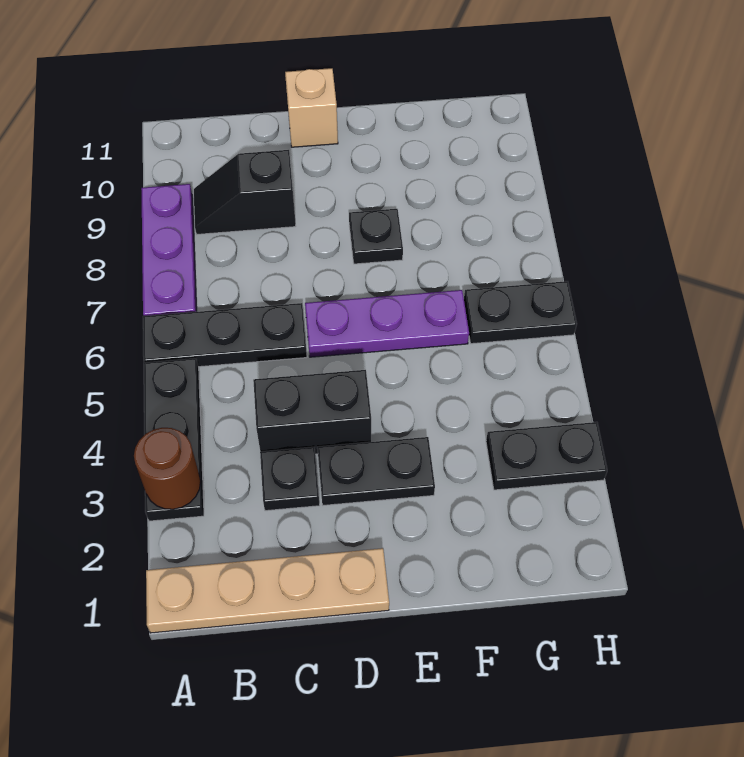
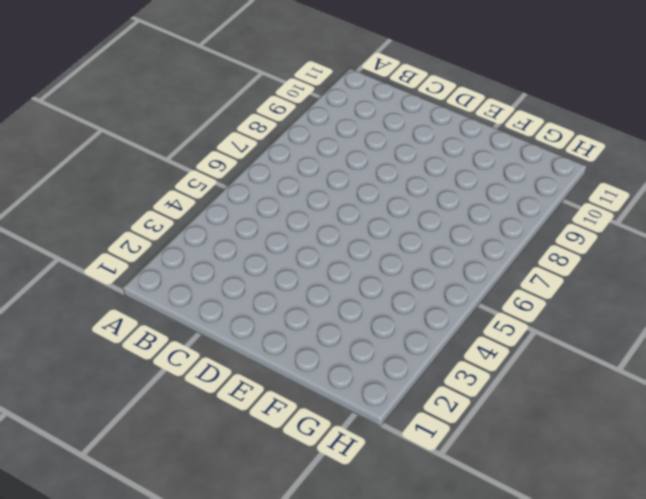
none -> tan plate A1:D1 level 1
none -> black plate A3:A5 level 1
none -> black plate A6:C6 level 1

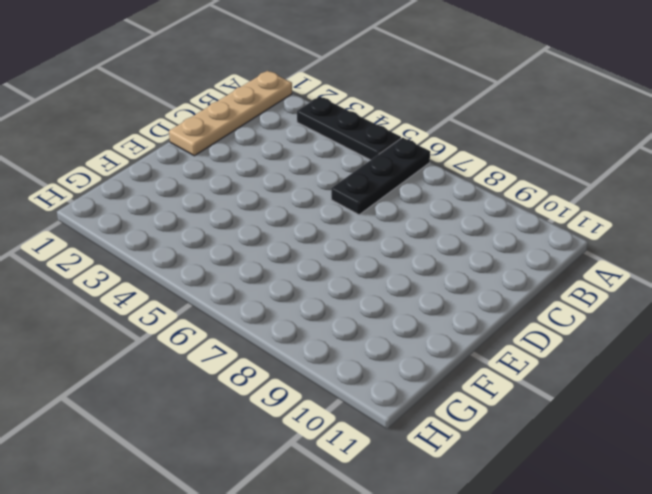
none -> purple plate A7:A9 level 1
none -> black slope B9:C9 level 1 top C
none -> black plate C3 level 1

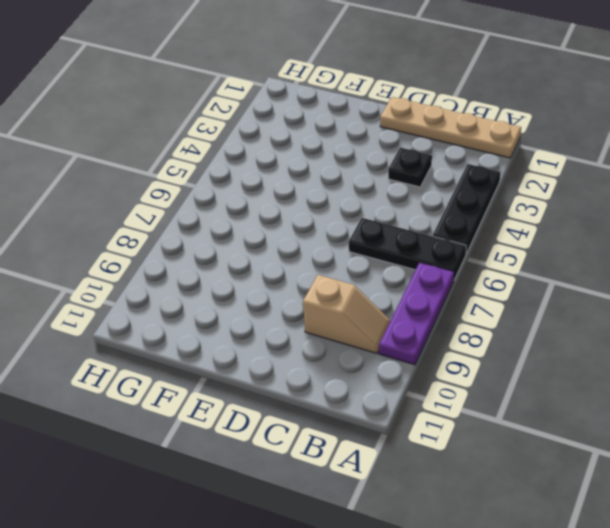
tan slope B9:C9 level 1 top C -> black slope B9:C9 level 1 top C
none -> black brick C4:D4 level 1
none -> black plate D3:E3 level 1
none -> purple plate D6:F6 level 1

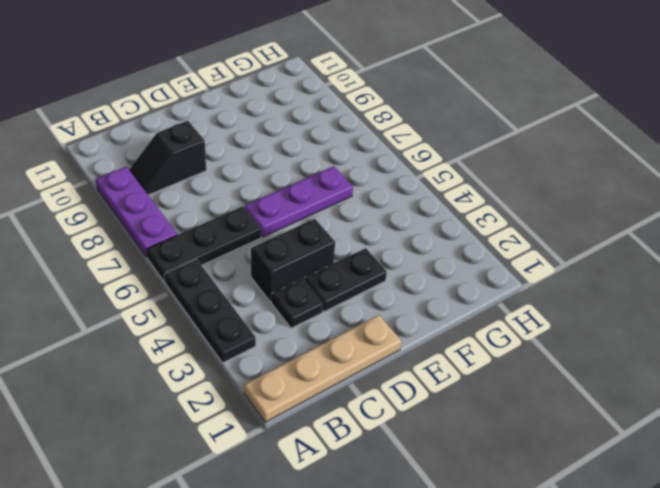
none -> tan brick D11 level 1
none -> black plate E8 level 1
none -> black plate G3:H3 level 1

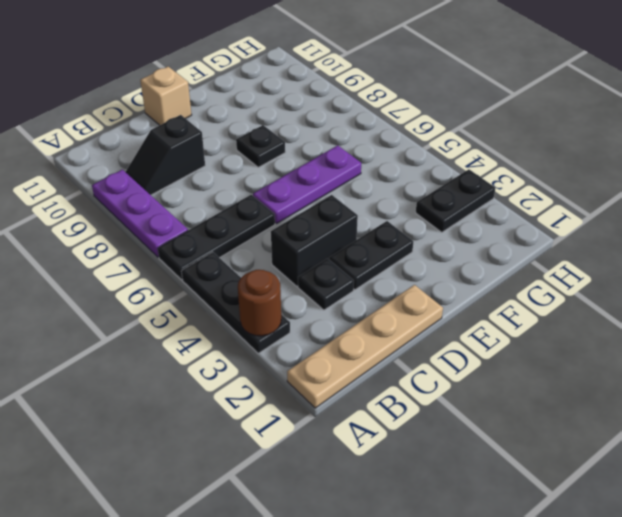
none -> black plate G6:H6 level 1

